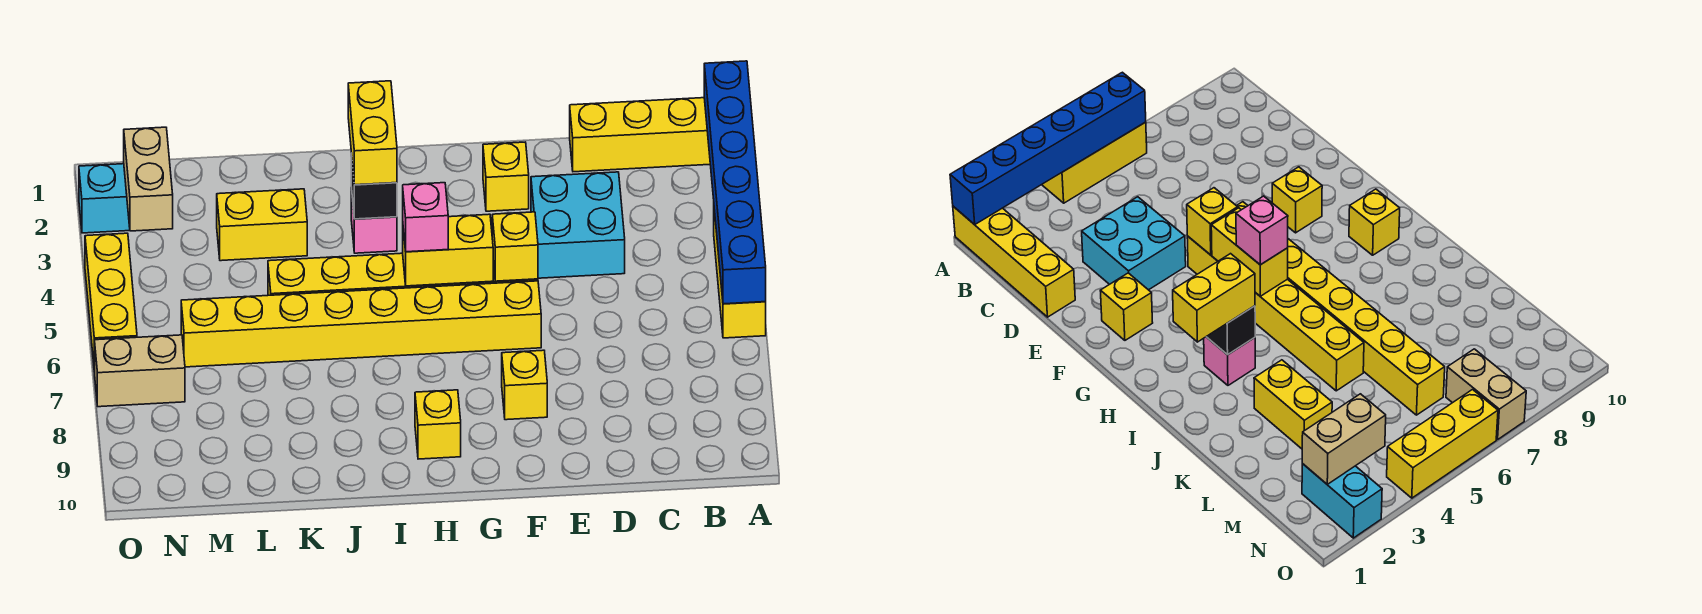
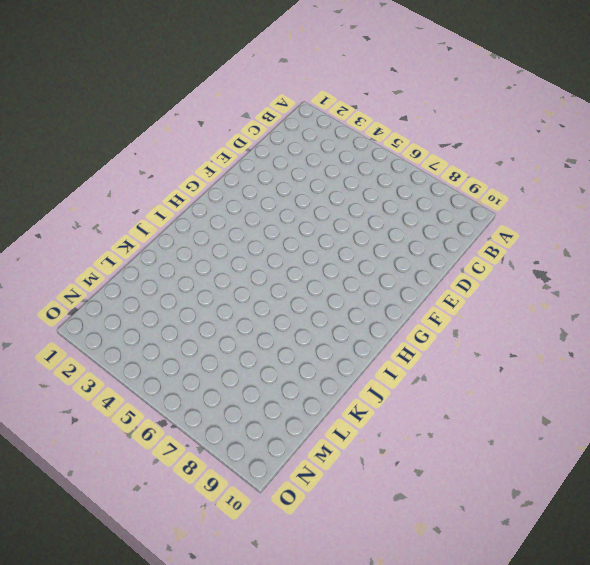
none -> yellow brick A1:D1 level 1
none -> yellow brick A4:A6 level 1
none -> cyan brick D3:E4 level 1

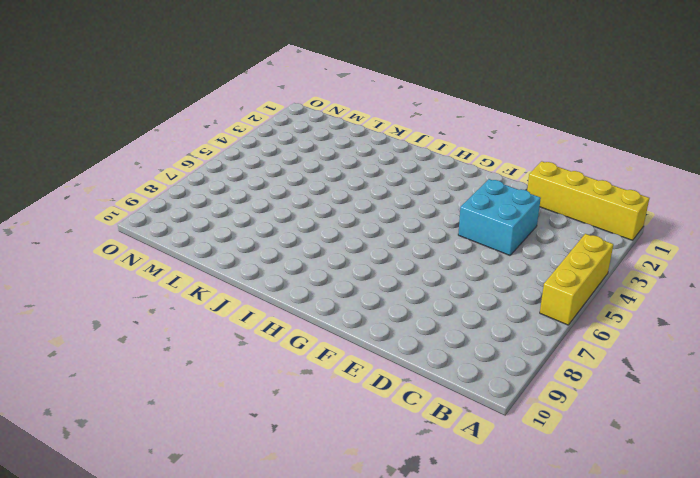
none -> yellow brick F2 level 1
none -> yellow brick F5:K5 level 1
none -> yellow brick F6:M6 level 1

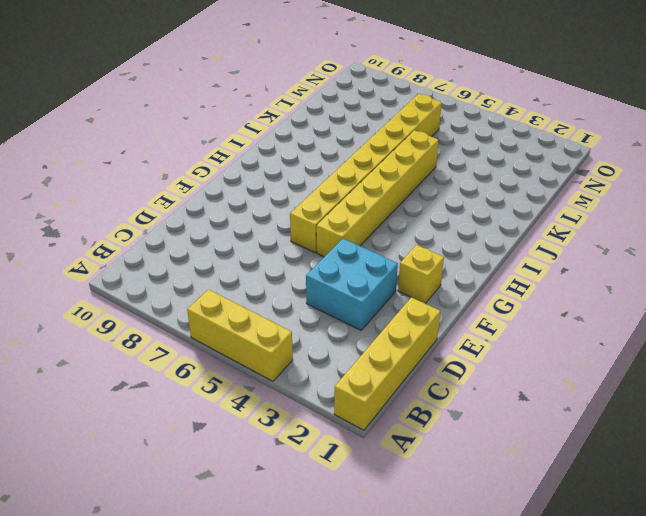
none -> yellow brick F8 level 1
none -> yellow brick H9 level 1
none -> pink brick I3 level 1

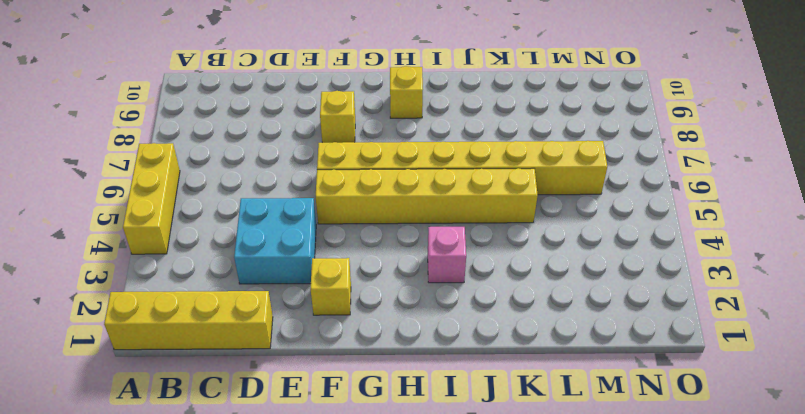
none -> yellow brick K3:L3 level 1
none -> cyan brick N2:O2 level 1
none -> tan brick N7:O7 level 1

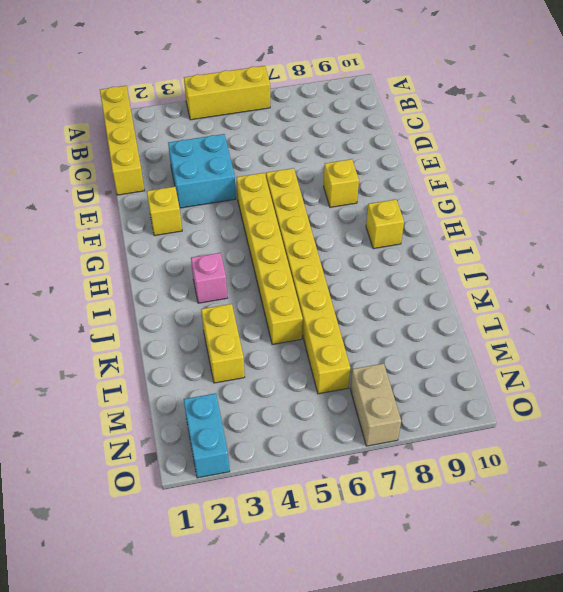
none -> yellow brick O4:O6 level 1
none -> blue brick A1:A6 level 2
none -> yellow brick F5 level 2

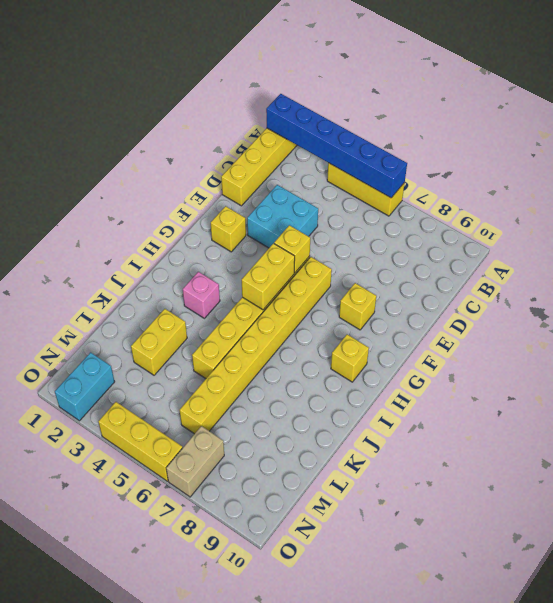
none -> black brick I3 level 2
none -> tan brick N2:N3 level 2
none -> pink brick H5 level 3

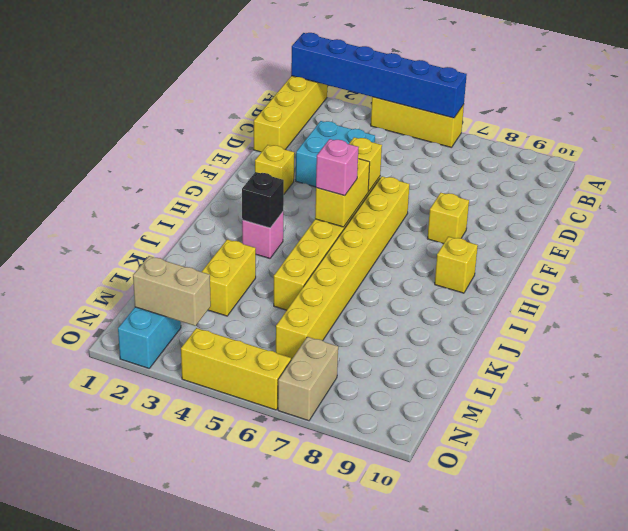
none -> yellow brick I2:I3 level 3

